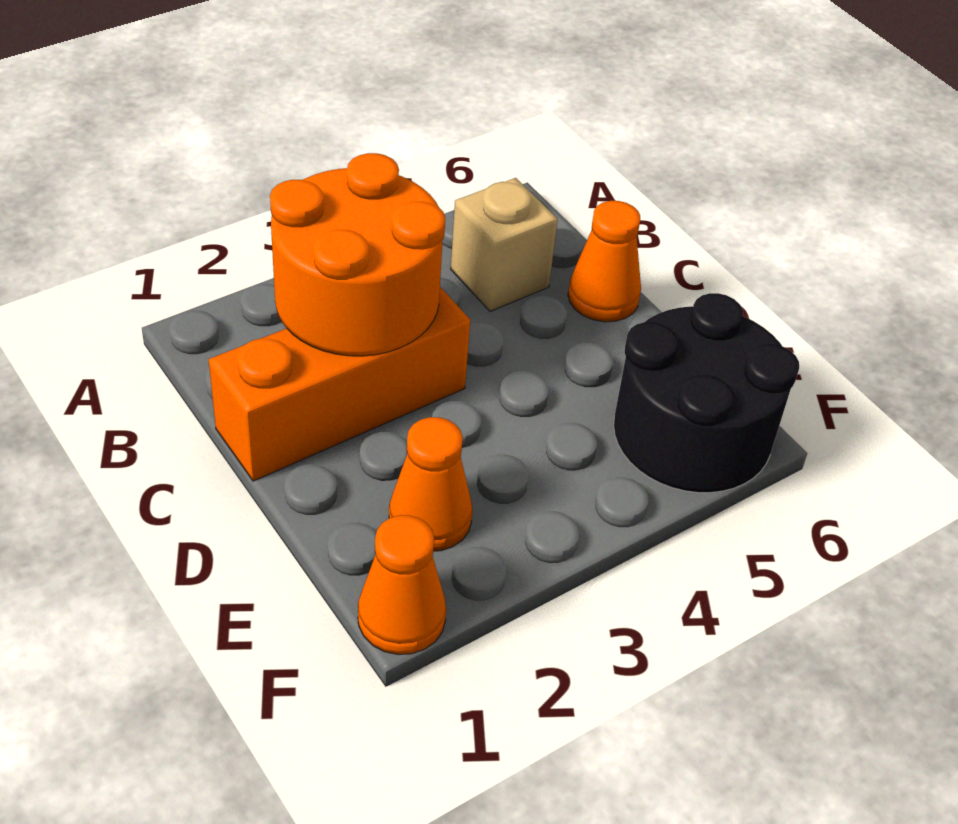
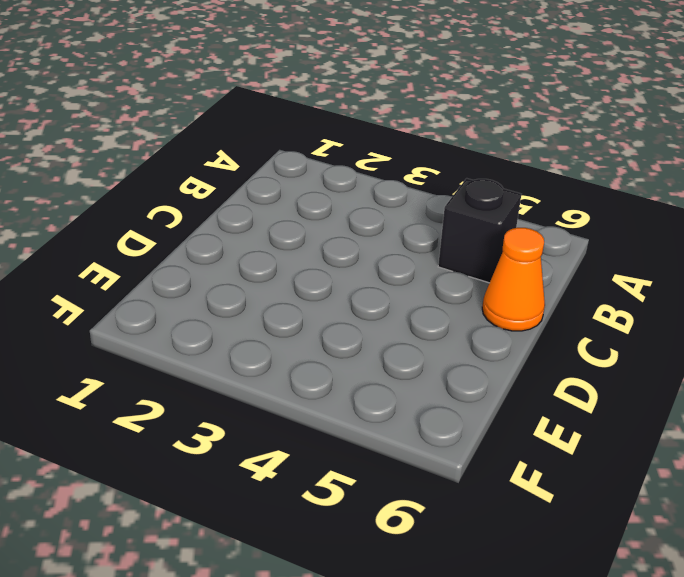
black brick B5 level 1 -> tan brick B5 level 1
none -> orange brick C1:C3 level 1
none -> orange cone E2 level 1

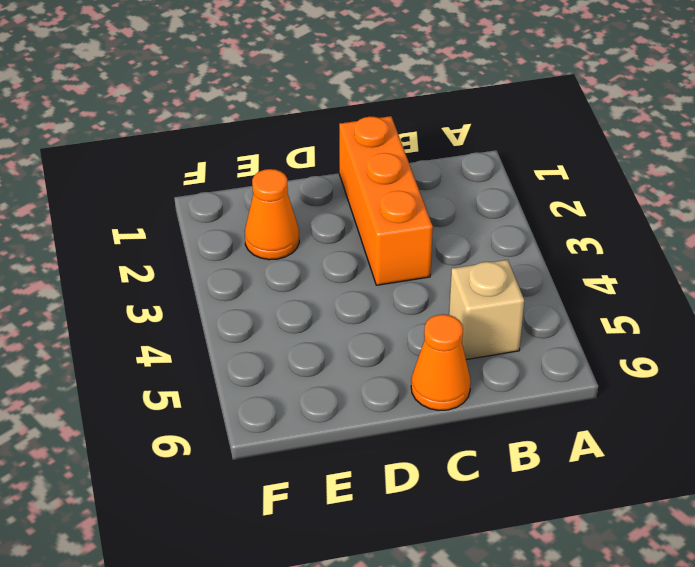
none -> black round brick E5:F6 level 1
none -> orange cone F1 level 1

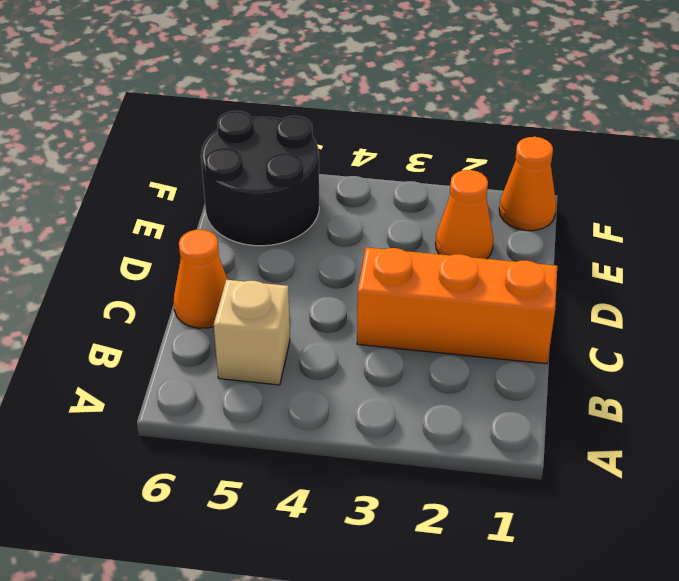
none -> orange round brick B2:C3 level 2

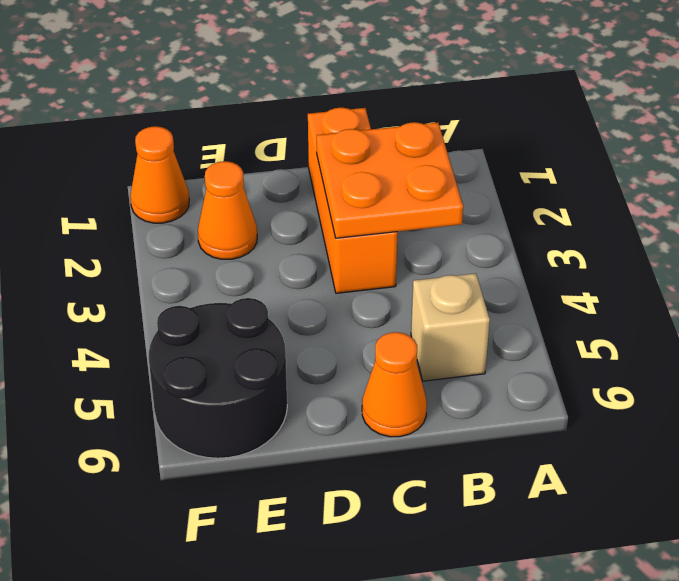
orange plate B2:C3 level 2 -> orange round brick B2:C3 level 2

